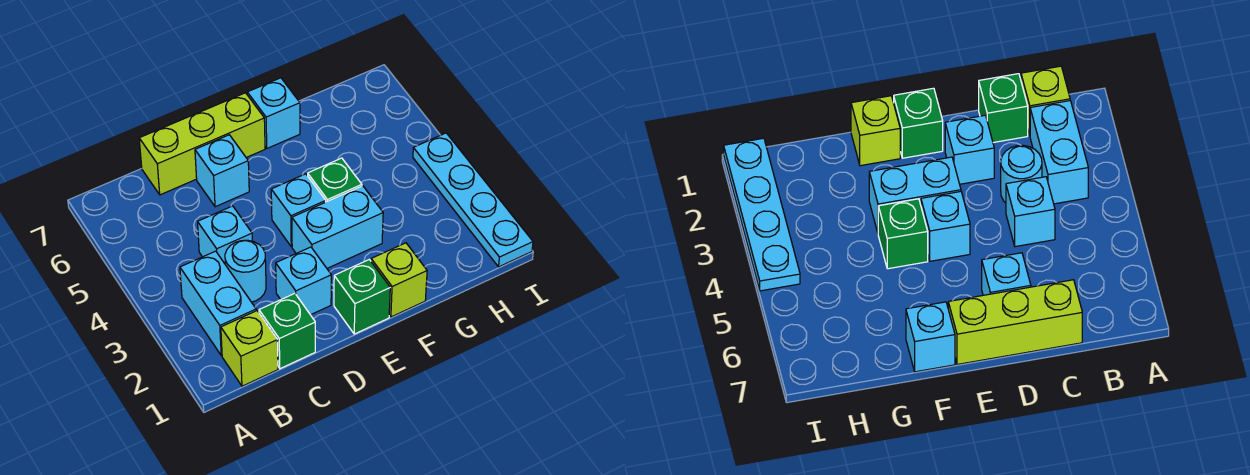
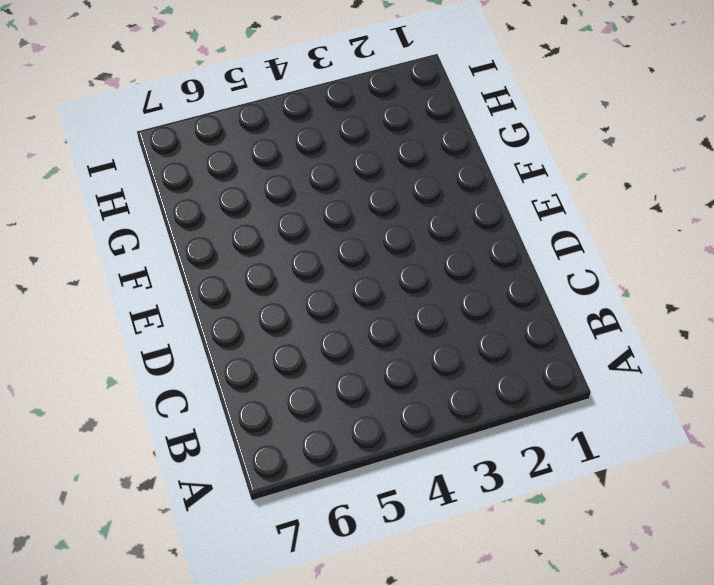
none -> lime brick B1 level 1
none -> cyan brick B2:B3 level 1
none -> green brick C1 level 1

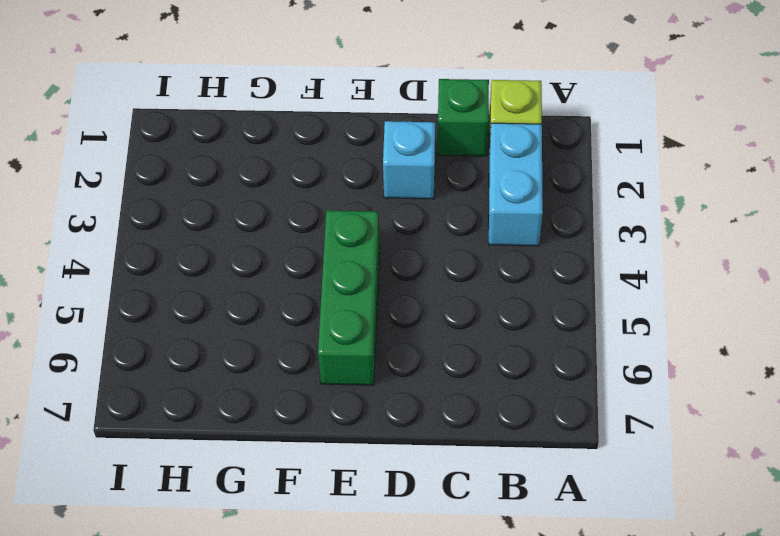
green brick E4:E6 level 1 -> cyan brick E4 level 1
none -> cyan round brick C3 level 1
none -> cyan brick C4 level 1
none -> lime brick C7:E7 level 1

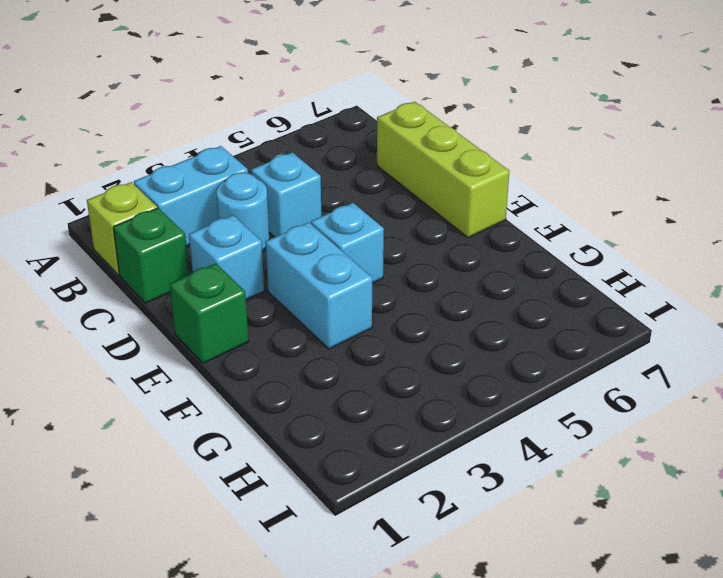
none -> cyan brick D6 level 1
none -> lime brick F1 level 1
none -> green brick F4 level 1

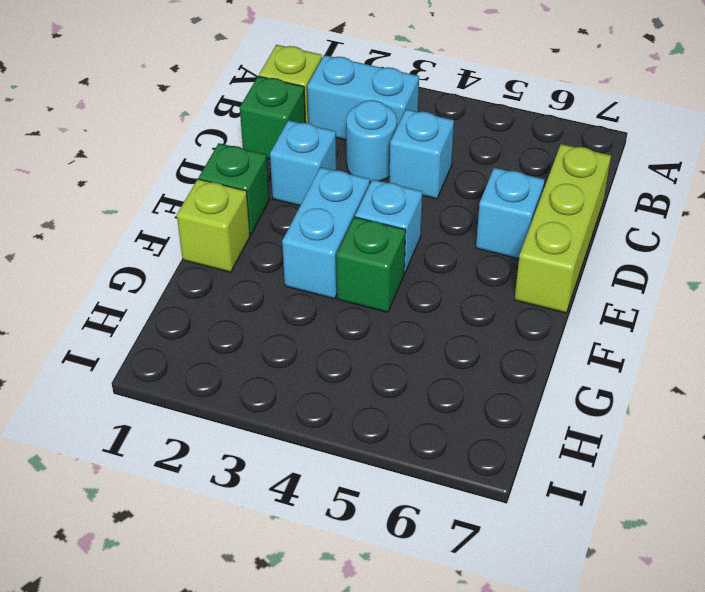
none -> cyan brick F7 level 1
none -> cyan plate I1:I4 level 1

